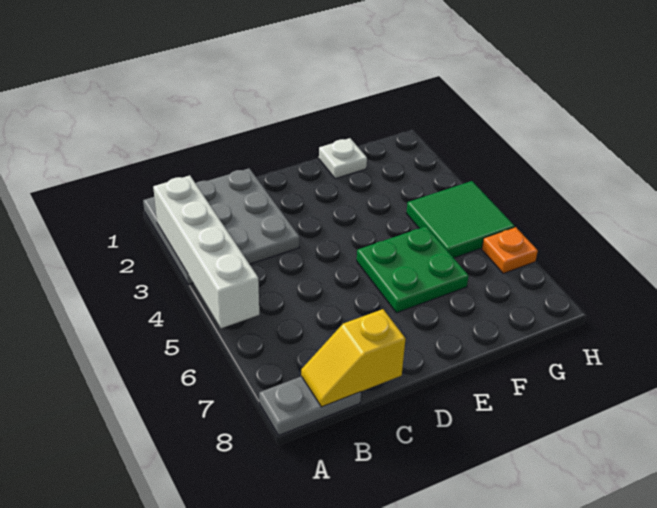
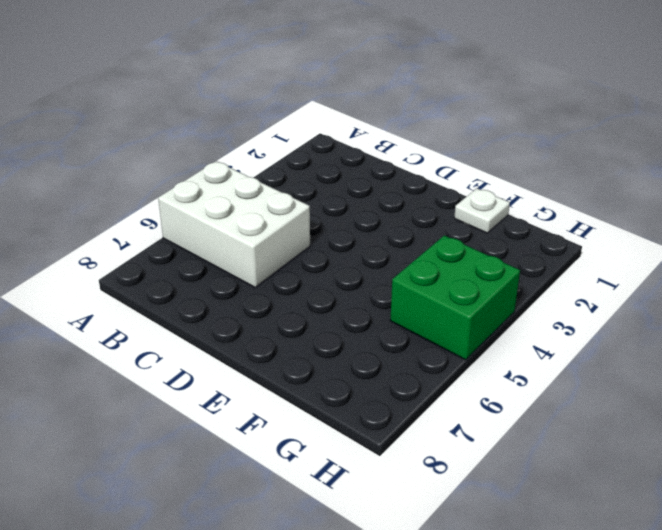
white brick A5:C6 level 1 -> none
green brick G4:H5 level 1 -> green tile G4:H5 level 1
none -> grey plate A1:C3 level 1
none -> grey plate A8:B8 level 1

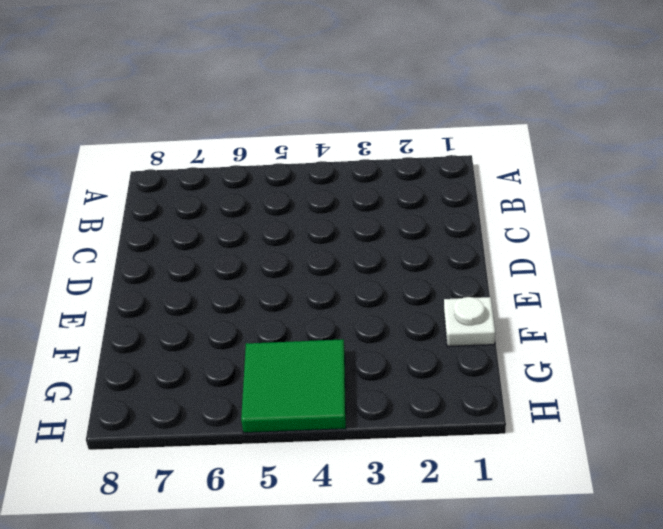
none -> grey plate A1:C3 level 1
none -> grey plate A8:B8 level 1

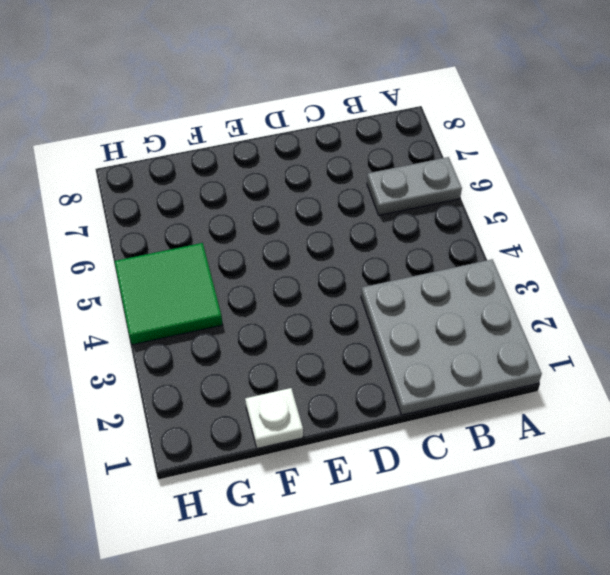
grey plate A6:B6 level 1 -> grey plate A8:B8 level 1
none -> green plate E5:F6 level 1
none -> orange plate H6 level 1

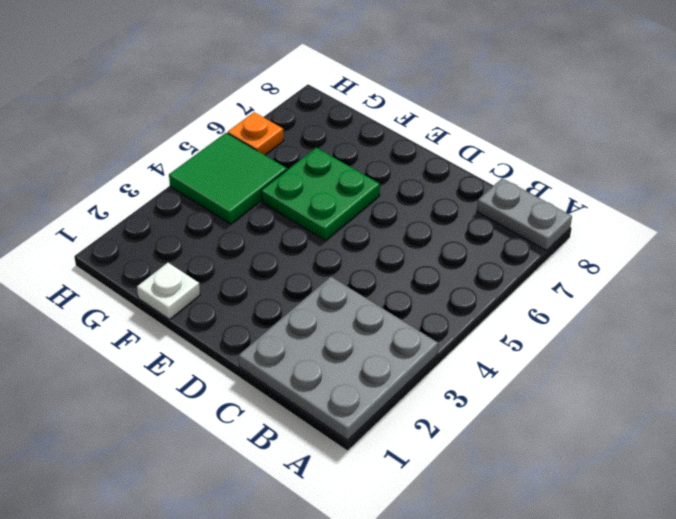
none -> white brick A2:A5 level 2
none -> yellow slope B8:C8 level 2 top C

